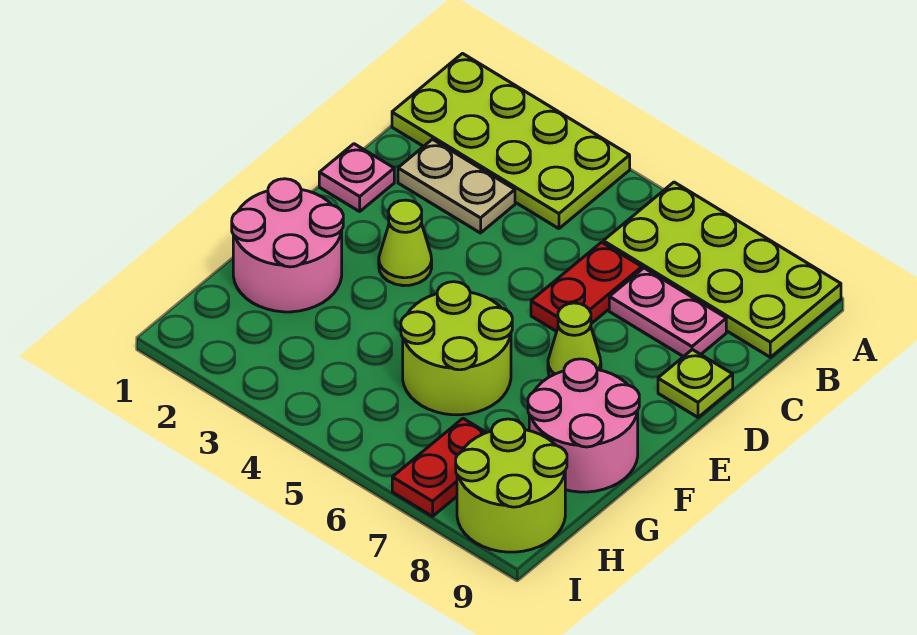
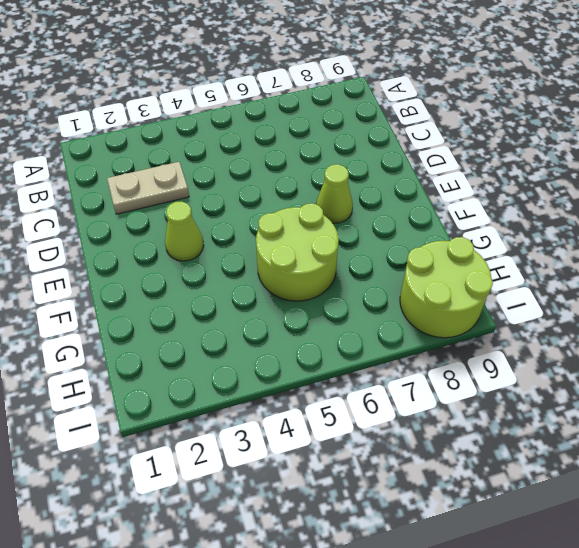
none -> lime plate A1:B4 level 1
none -> lime plate A6:B9 level 1
none -> red plate C6:D6 level 1

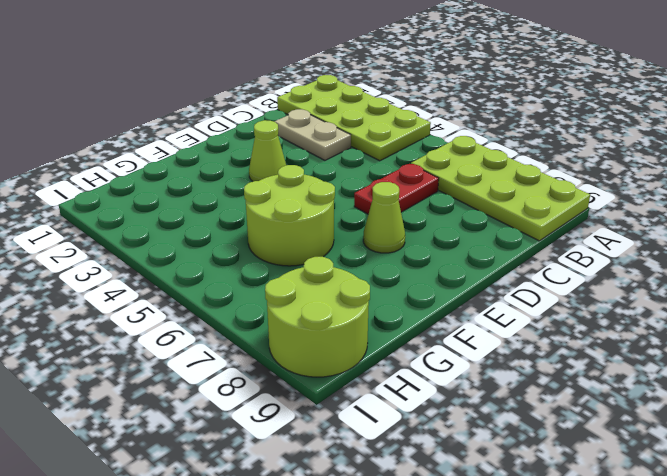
none -> pink plate C7:C8 level 1
none -> pink plate D1 level 1
none -> lime plate D9 level 1

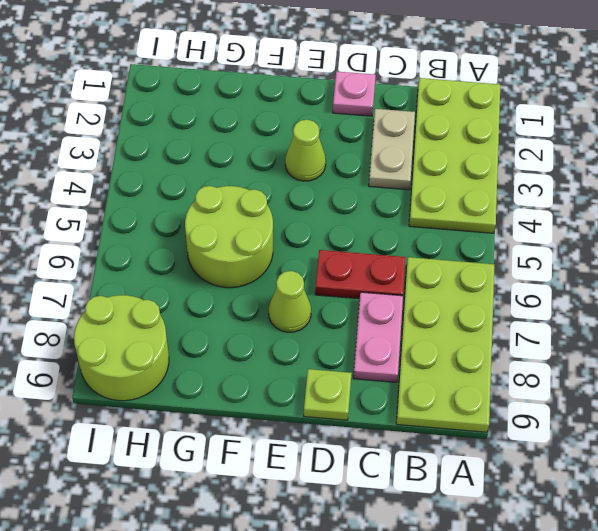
none -> pink round brick F1:G2 level 1
none -> pink round brick F8:G9 level 1
none -> red plate H7:I7 level 1

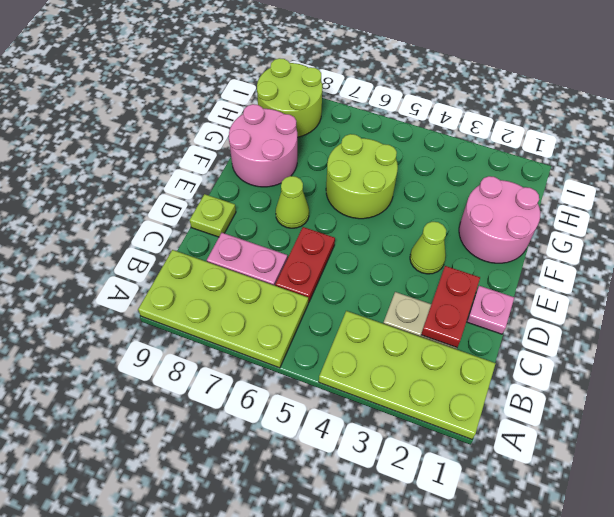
red plate C2:D2 level 2 -> red plate H7:I7 level 1

